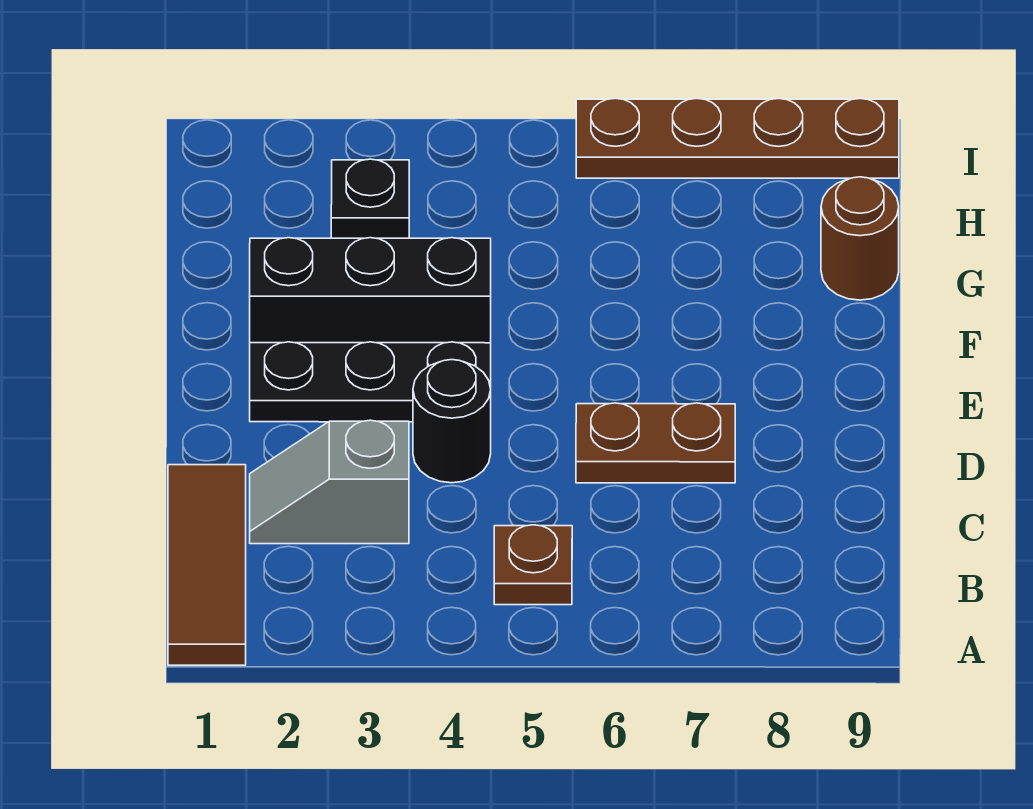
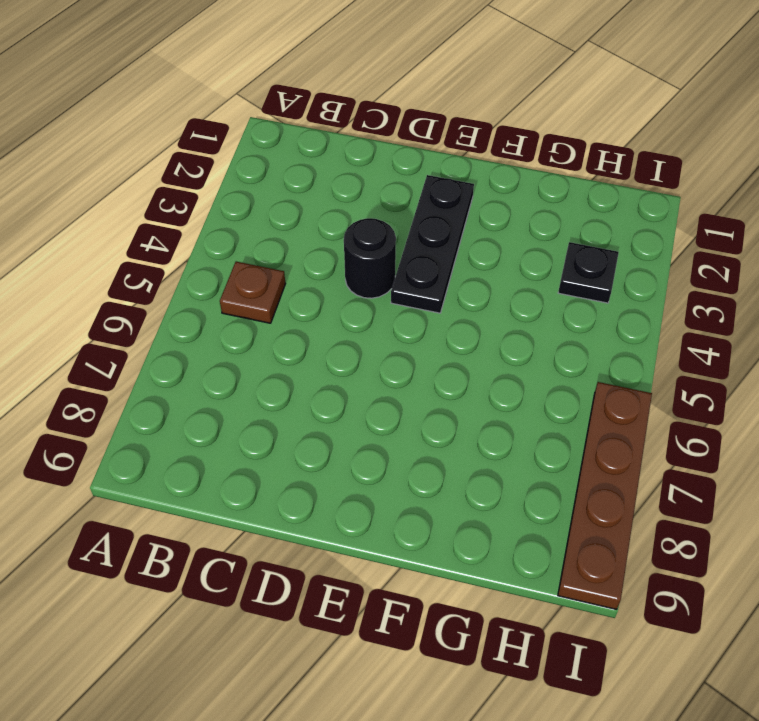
none -> brown tile A1:C1 level 1
none -> grey slope C2:C3 level 1 top 3

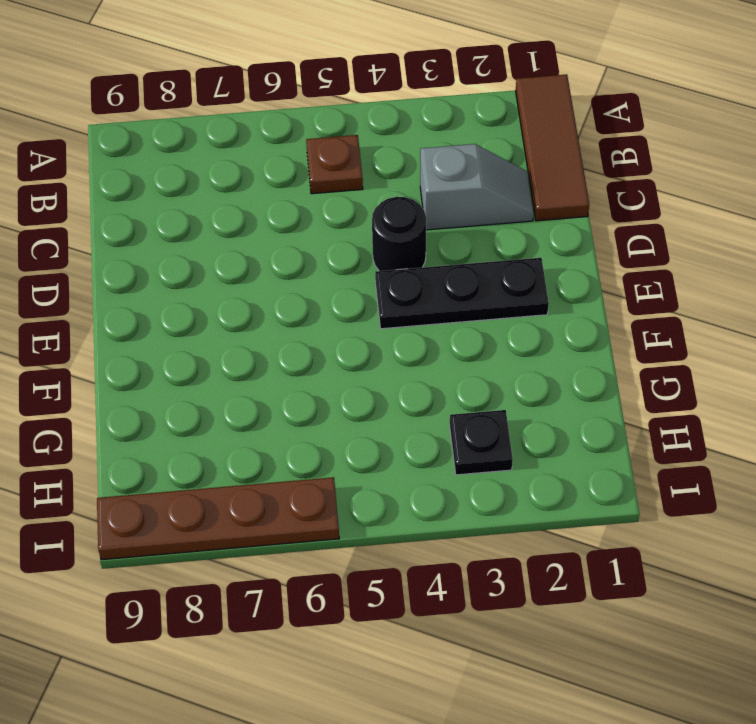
none -> brown plate D6:D7 level 1
none -> black brick F2:F4 level 1

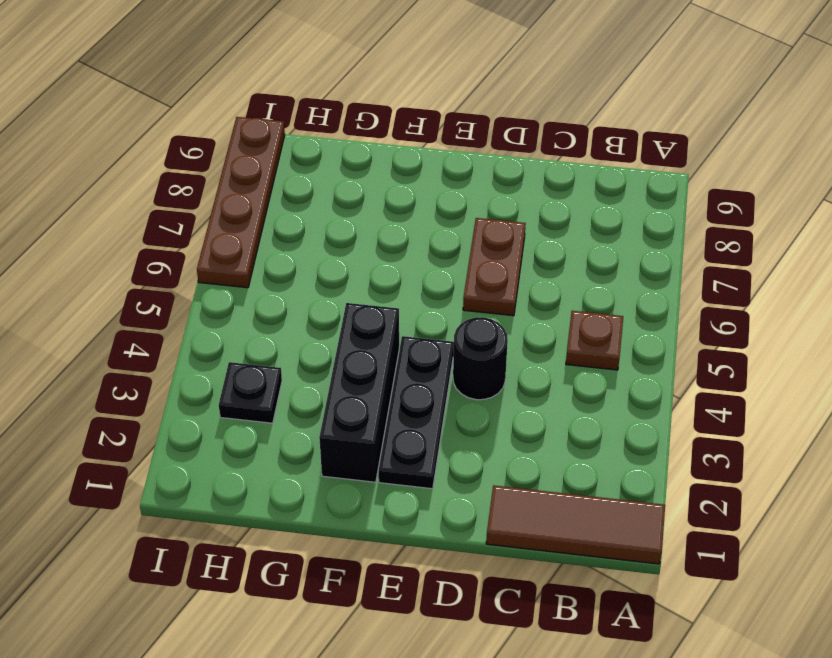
none -> grey slope C2:C3 level 1 top 3
none -> brown round brick G9 level 1

